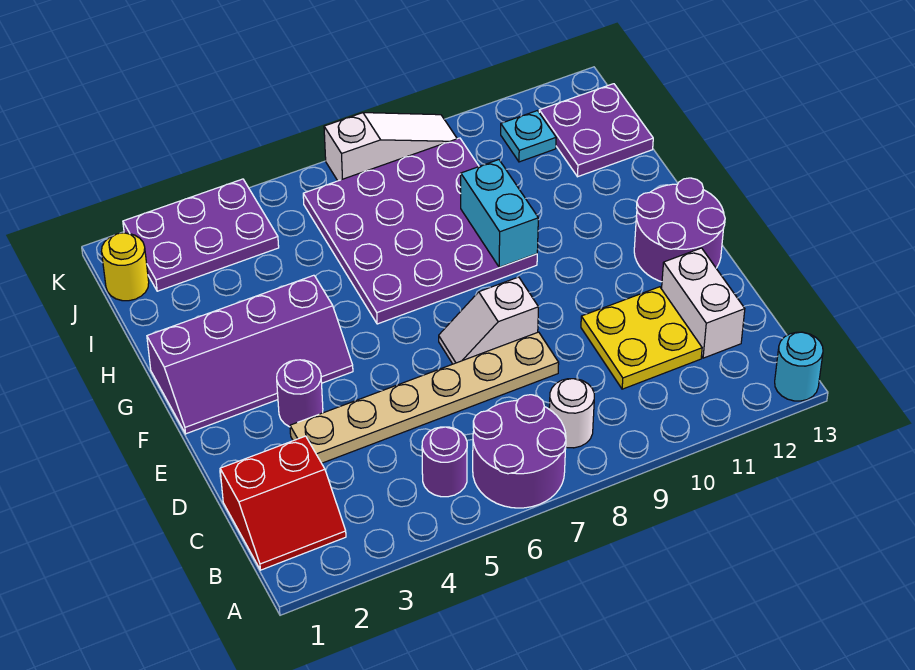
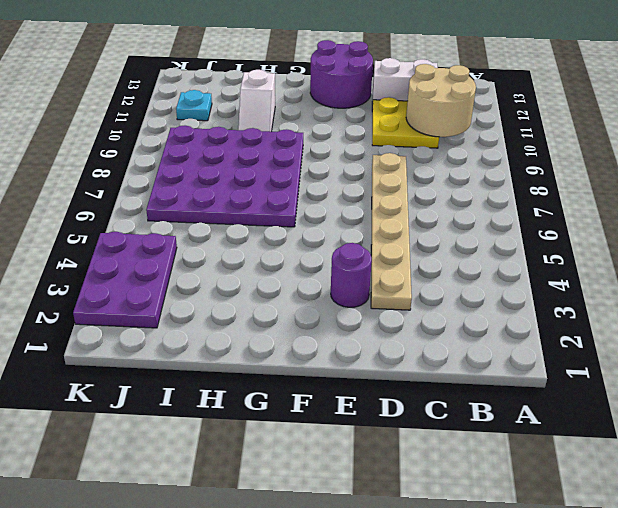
tan round brick B10:C11 level 2 -> none
white slope H10:H11 level 1 top 11 -> white slope E7:E8 level 1 top 8
none -> purple round brick A6:B7 level 1
none -> cyan round brick A13 level 1
none -> red slope B1:C2 level 1 top C

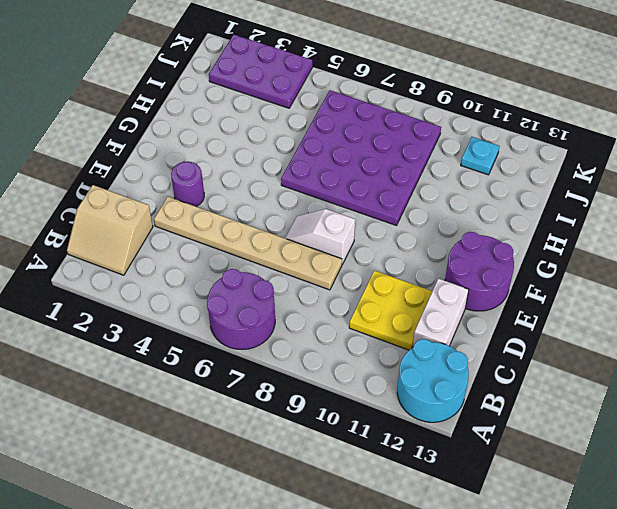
cyan round brick A12:B13 level 1 -> cyan round brick A13 level 1
tan slope B1:C2 level 1 top C -> red slope B1:C2 level 1 top C
none -> purple round brick B5 level 1
none -> white round brick B8 level 1
none -> purple slope F1:G4 level 1 top G

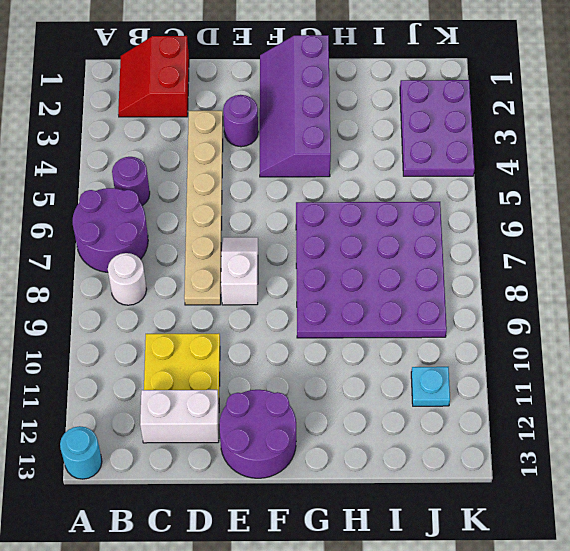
none -> purple plate I12:J13 level 1
none -> yellow round brick J1 level 1
none -> white slope K7:K9 level 1 top 7

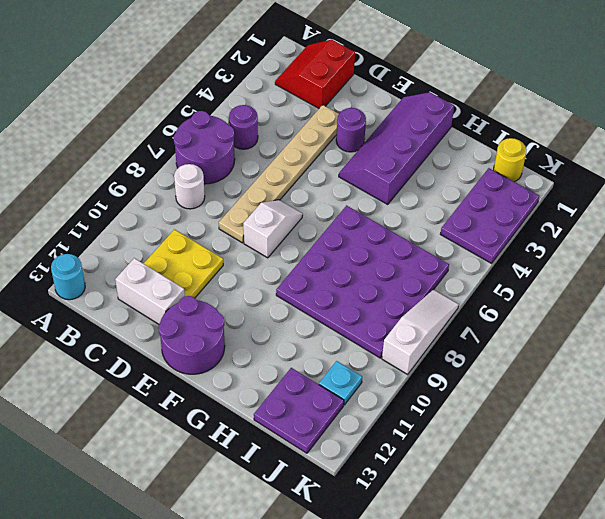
white slope K7:K9 level 1 top 9 -> white slope K7:K9 level 1 top 7
none -> cyan brick G9:H9 level 2

